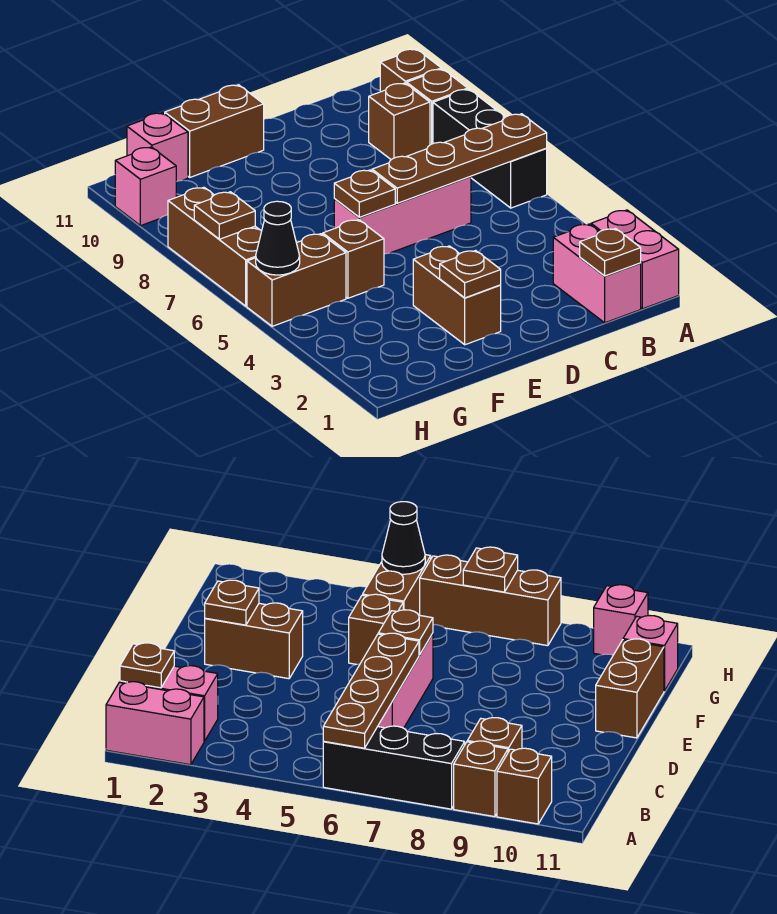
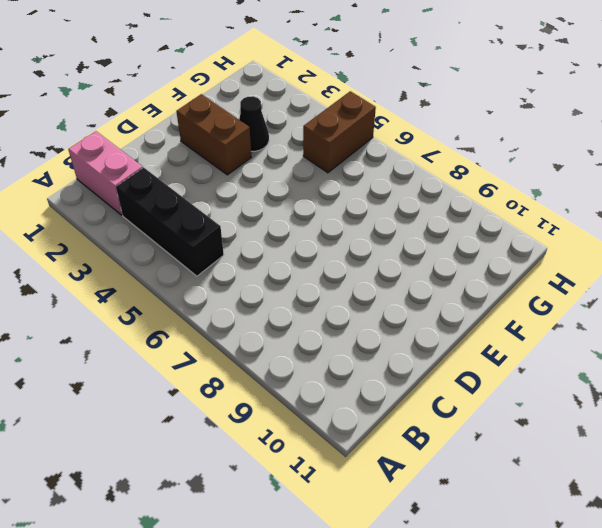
black brick B3:B5 level 1 -> black brick A6:A8 level 1
black cone F3 level 1 -> black cone H5 level 2
none -> pink brick A1:A2 level 1
none -> brown brick A9 level 1
none -> brown brick A10 level 1

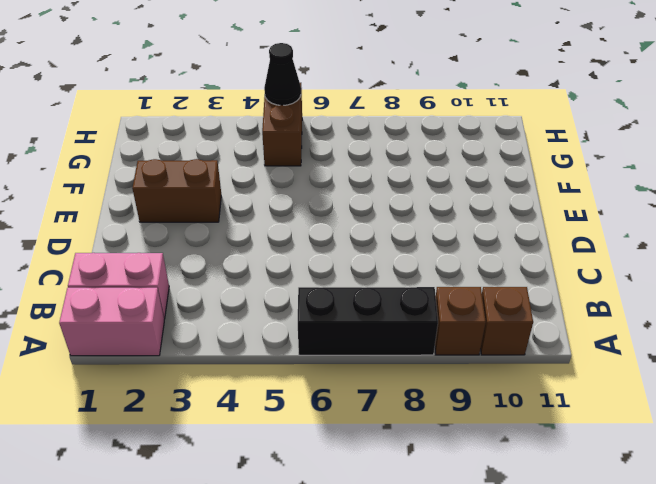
none -> brown brick B9 level 1
none -> pink brick C6:E6 level 1
none -> brown brick E11:F11 level 1

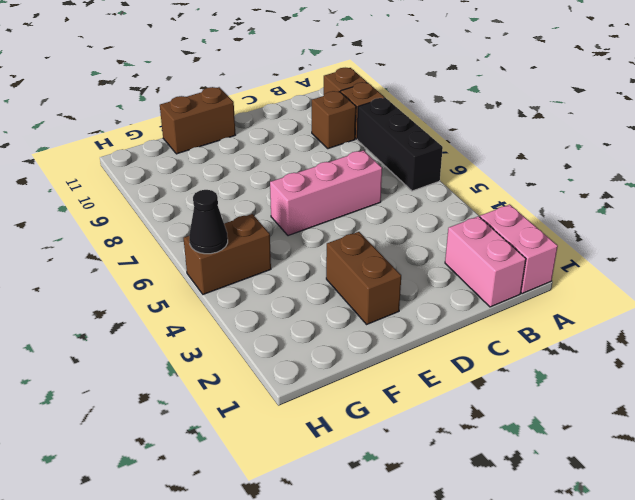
none -> brown brick F5 level 1
none -> pink brick G11 level 1
none -> brown brick H6:H8 level 1

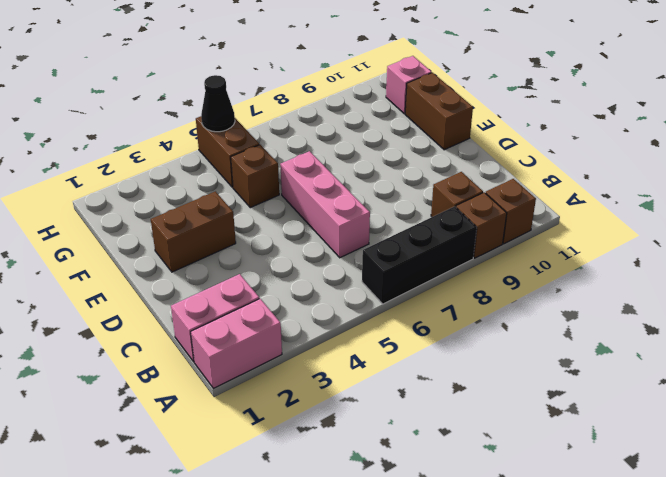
none -> brown brick H6:H8 level 1
none -> pink brick H10 level 1
none -> brown plate A6:D6 level 2

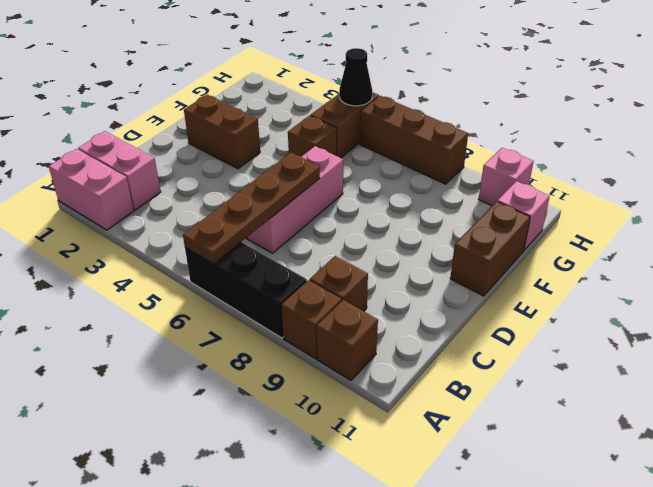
none -> brown plate B1 level 2
none -> brown plate E2 level 2
none -> brown plate E6 level 2

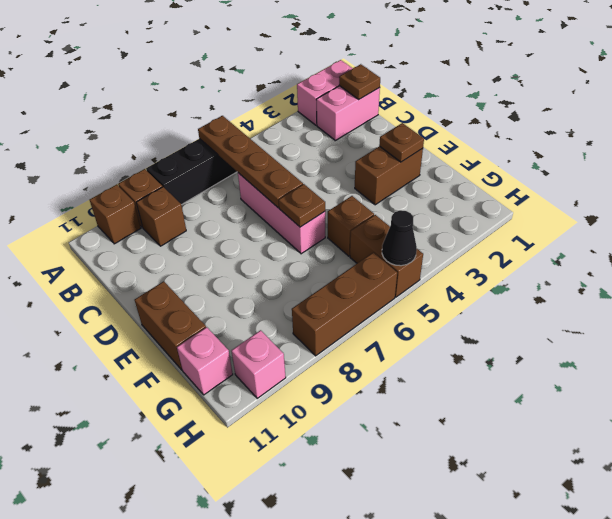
none -> brown plate H7 level 2

